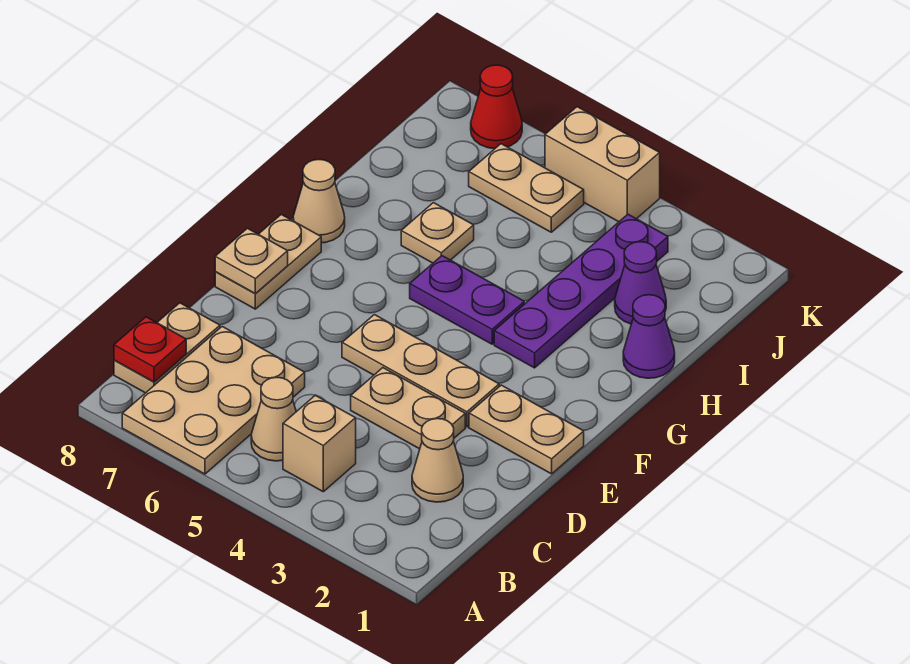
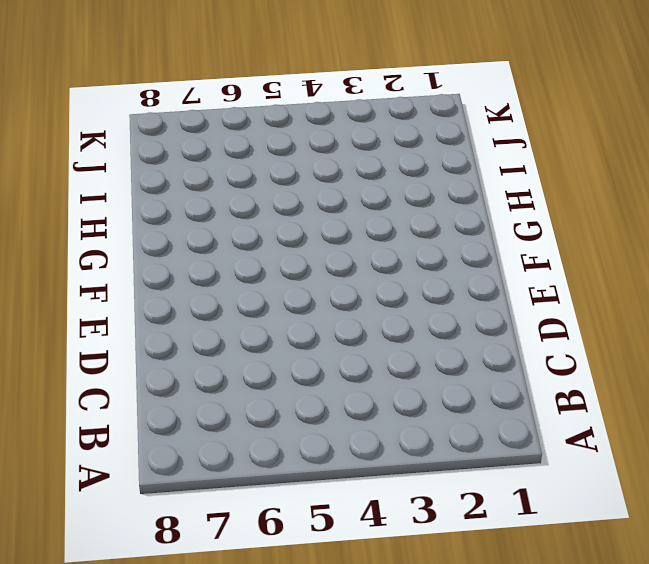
none -> tan plate A6:C7 level 1
none -> tan brick B4 level 1
none -> tan cone B5 level 1

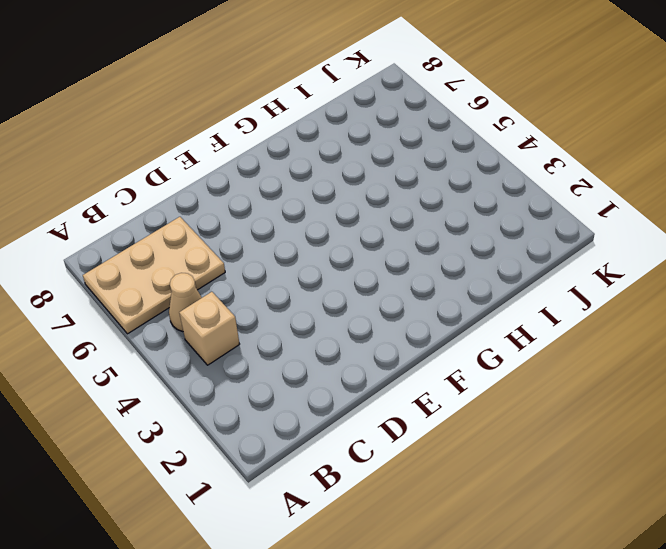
none -> tan plate B8:C8 level 1
none -> tan cone C2 level 1
none -> tan plate D3:D4 level 1

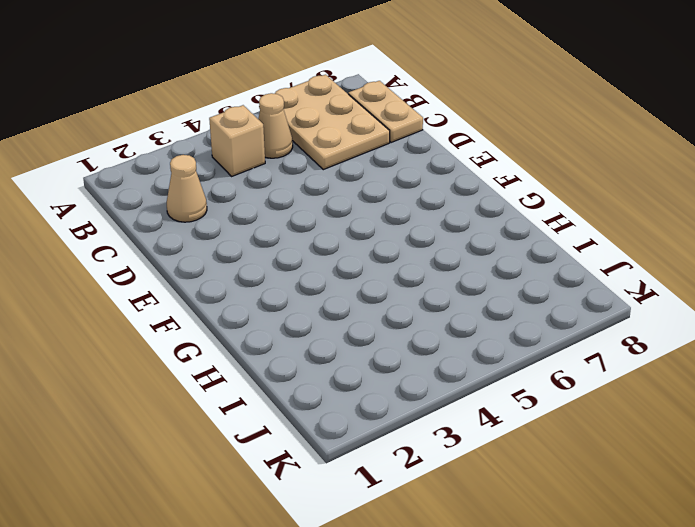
none -> tan plate D3:D4 level 1
none -> tan plate E1:E2 level 1
none -> tan plate E3:E5 level 1

